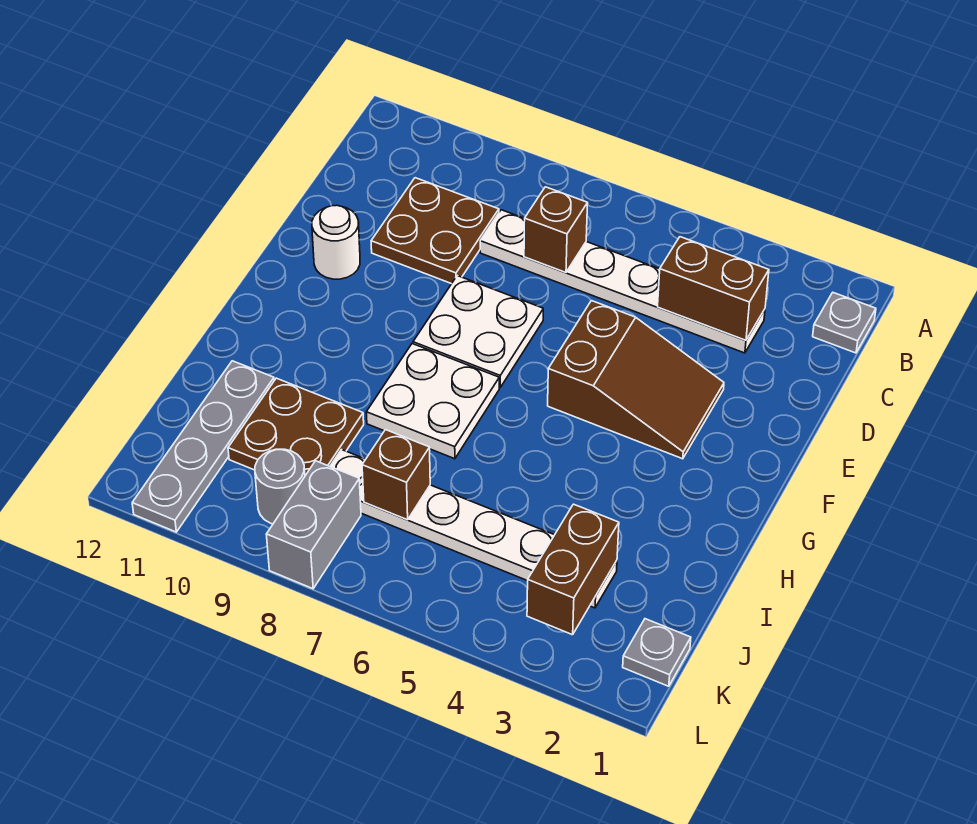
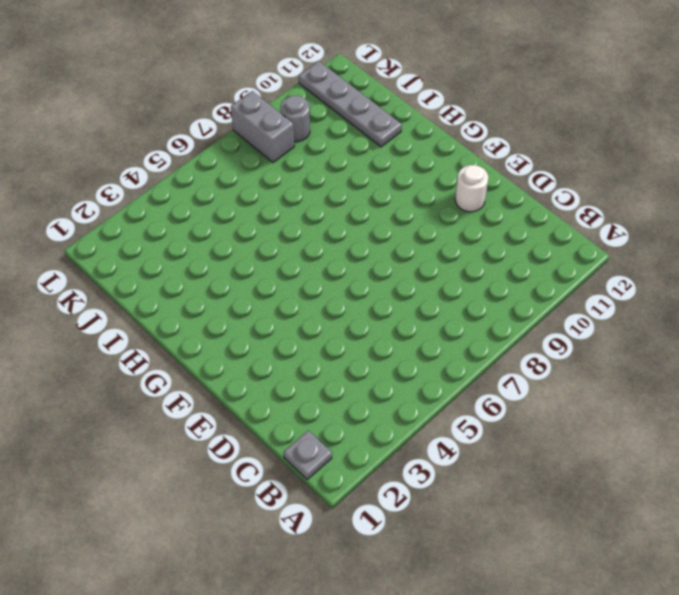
none -> white plate C3:C8 level 1
none -> brown plate C9:D10 level 1
none -> brown slope E3:F5 level 1 top 5

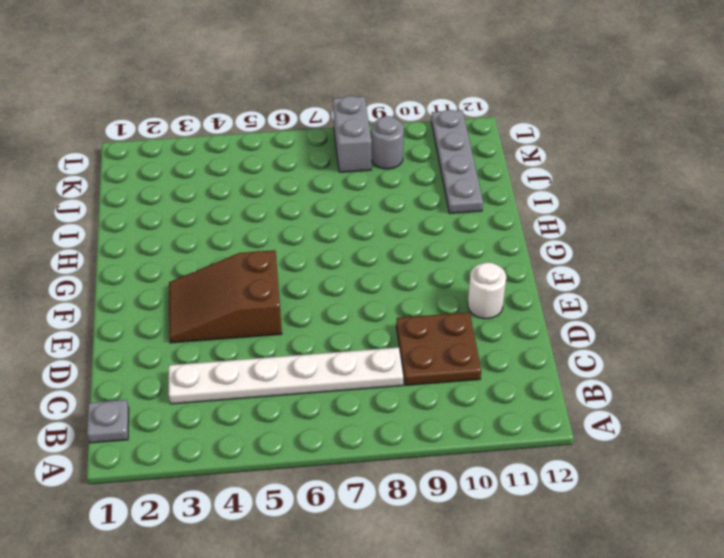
none -> white plate E7:F8 level 1
none -> white plate G7:H8 level 1
none -> brown plate I9:J10 level 1

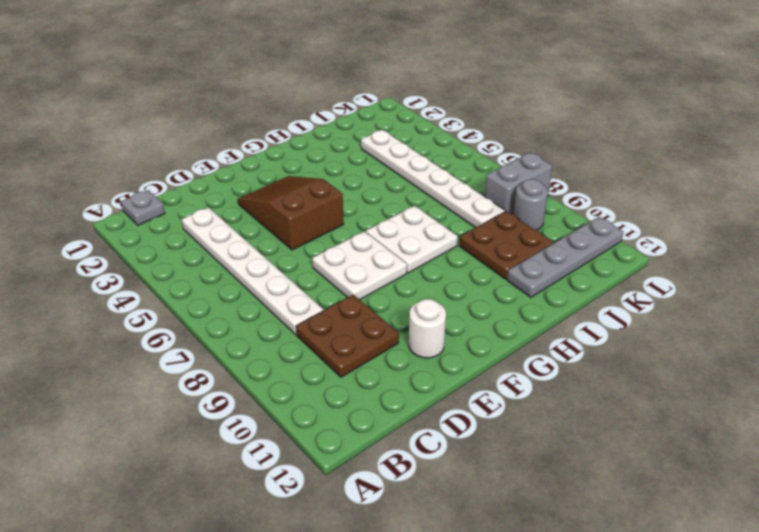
none -> grey plate K1 level 1
none -> brown brick C3:C4 level 2
none -> brown brick C7 level 2

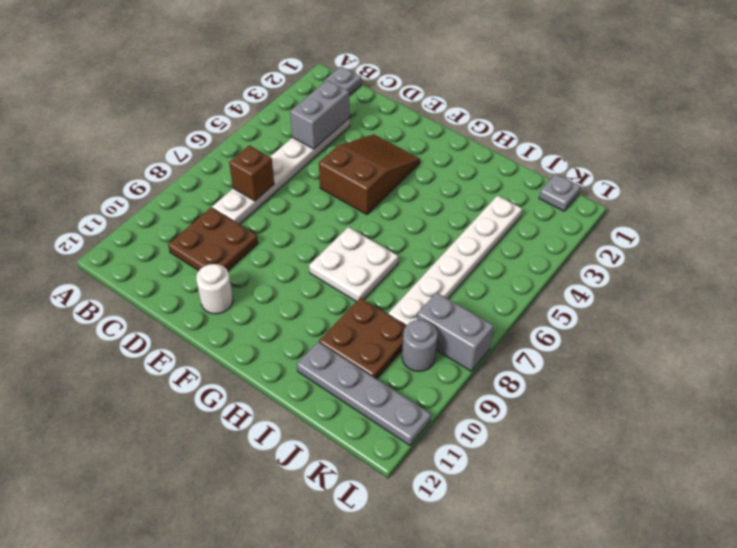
grey brick C3:C4 level 2 -> brown brick C3:C4 level 2
none -> white plate E7:F8 level 1
none -> brown brick J3:K3 level 2
none -> brown brick J7 level 2

